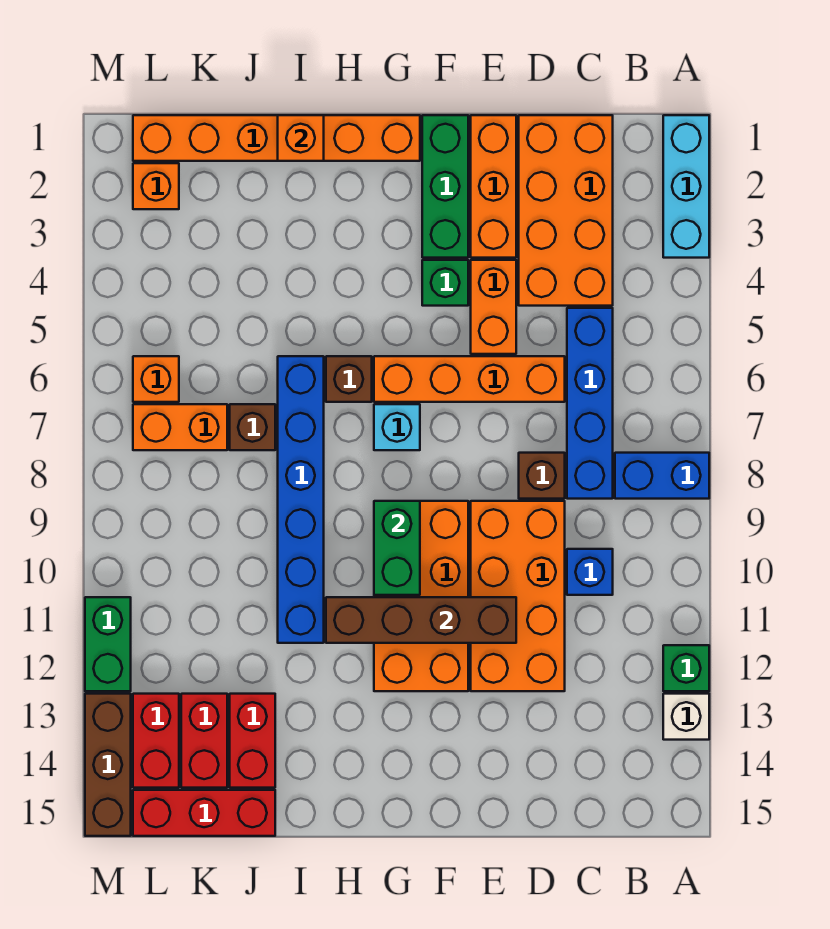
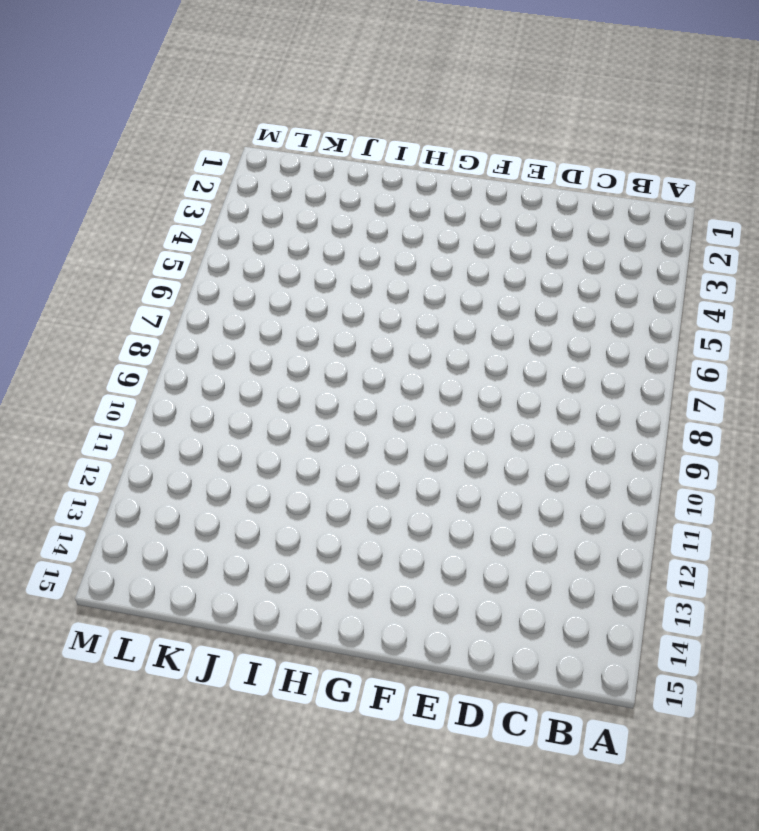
none -> cyan brick A1:A3 level 1
none -> blue brick A8:B8 level 1
none -> green brick A12 level 1
none -> white brick A13 level 1

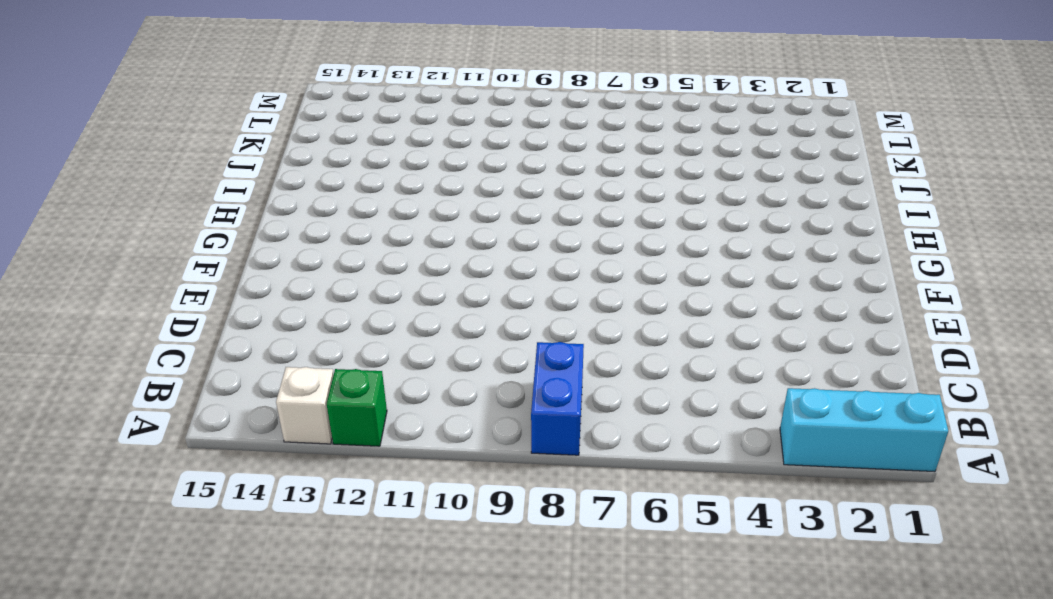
none -> orange brick C1:D4 level 1
none -> blue brick C5:C8 level 1
none -> blue brick C10 level 1
none -> orange brick D6:G6 level 1

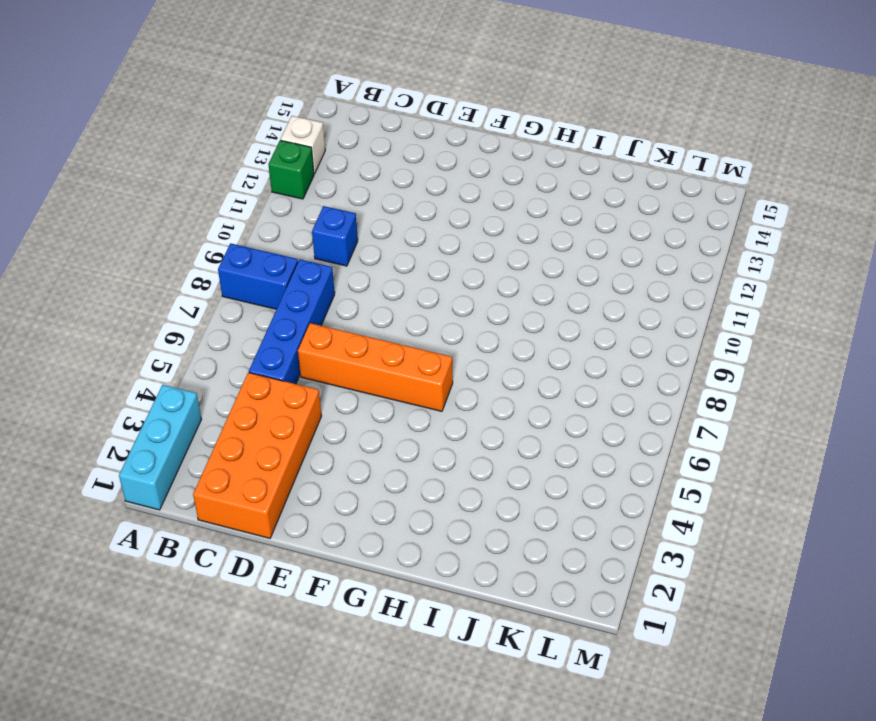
none -> brown brick D8 level 1
none -> orange brick D9:E12 level 1
none -> orange brick E1:E3 level 1
none -> orange brick E4:E5 level 1

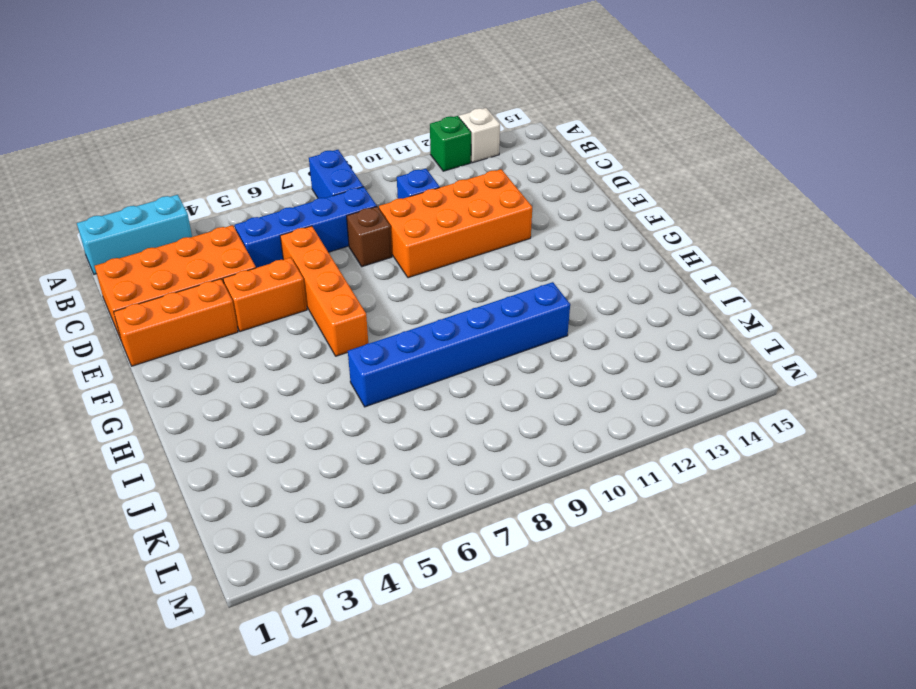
none -> green brick F1:F3 level 1
none -> green brick F4 level 1
none -> orange brick F9:G12 level 1
none -> orange brick G1:L1 level 1

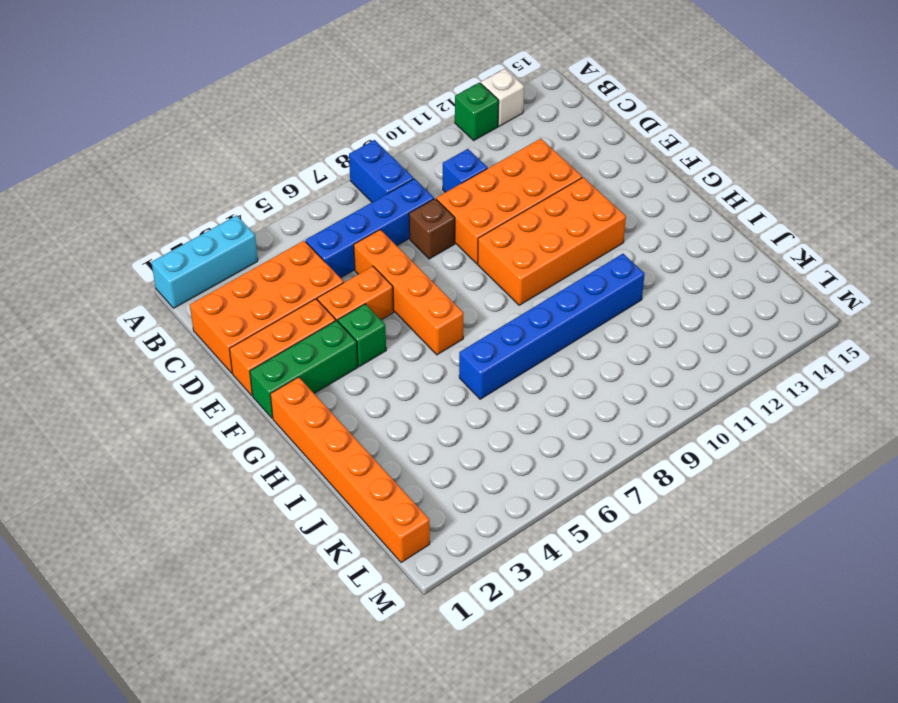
none -> cyan brick G7 level 1
none -> brown brick H6 level 1
none -> brown brick J7 level 1
none -> red brick J13:J14 level 1

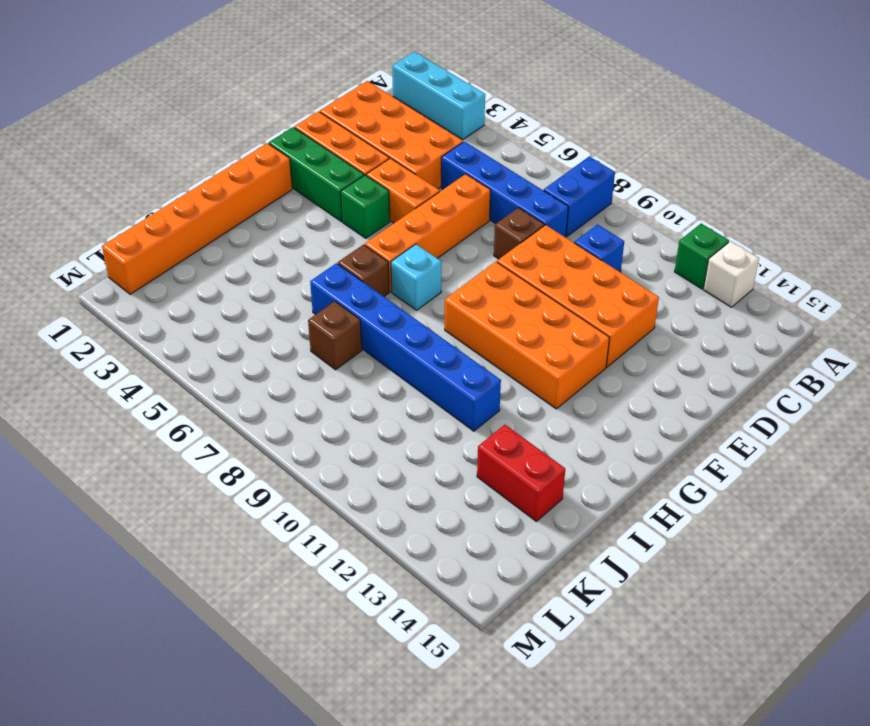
none -> red brick J15:L15 level 1
none -> orange brick K7:L7 level 1
none -> red brick K13:K14 level 1
none -> orange brick L2 level 1

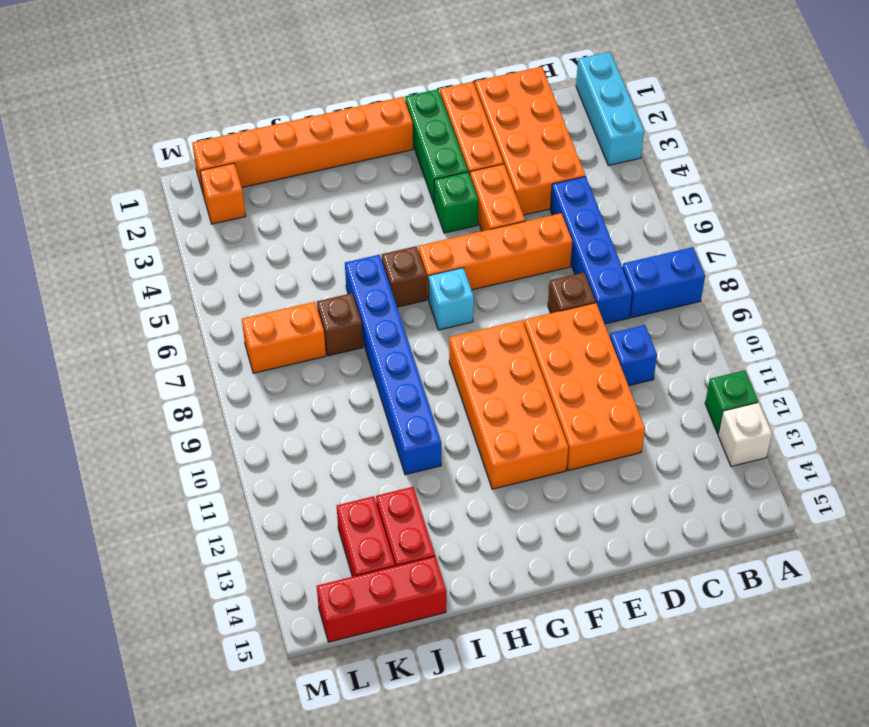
none -> orange brick L6 level 1
none -> red brick L13:L14 level 1
none -> green brick M11:M12 level 1
none -> brown brick M13:M15 level 1

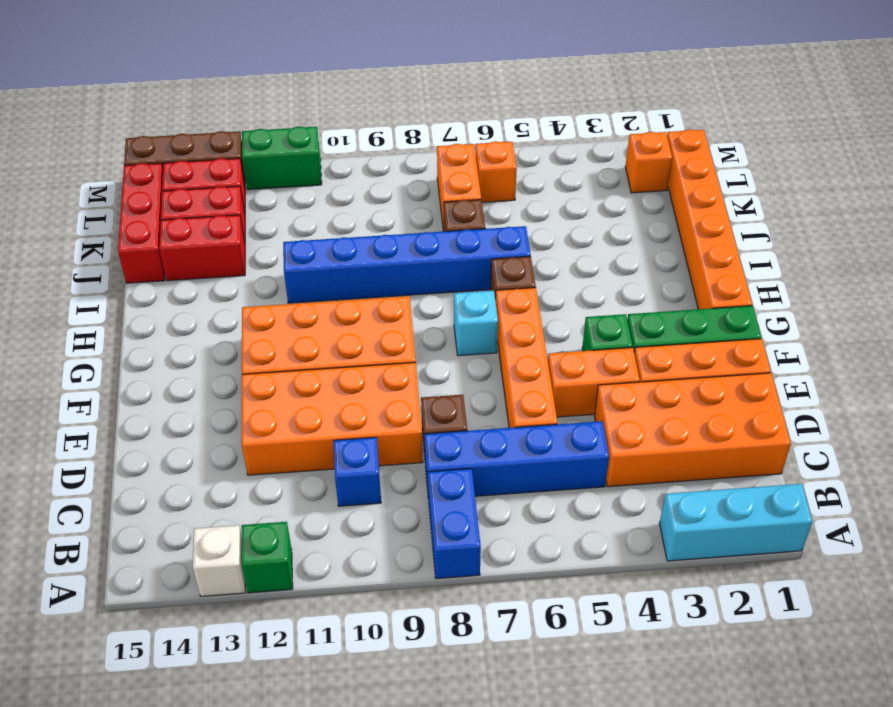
none -> brown brick E11:H11 level 2
none -> green brick G9:G10 level 2
none -> orange brick I1 level 2

